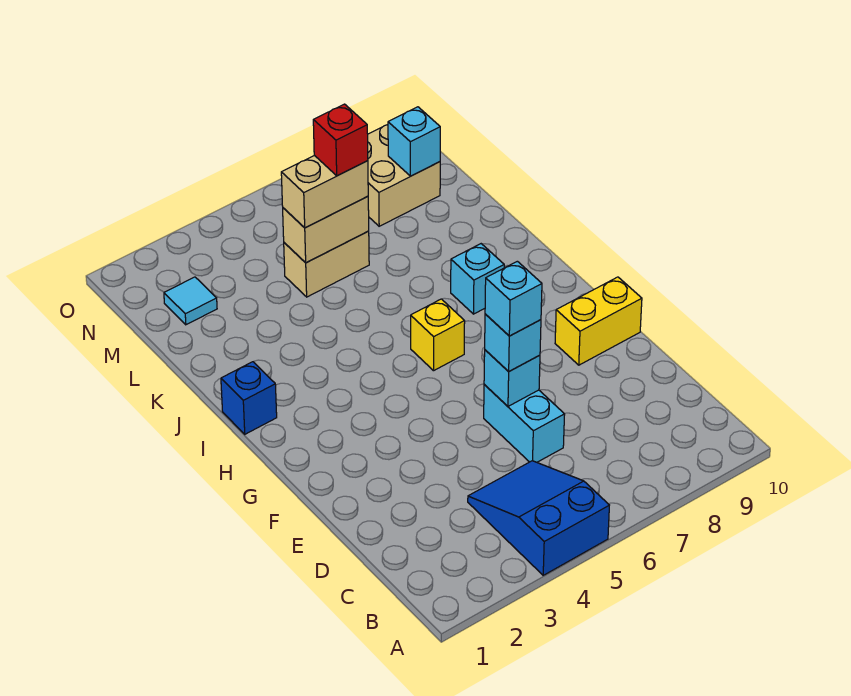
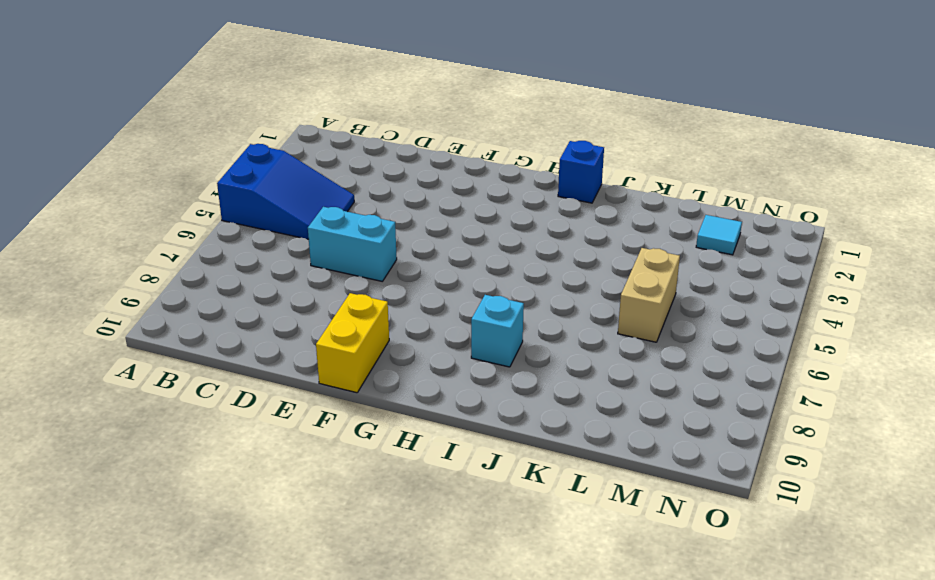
none -> yellow brick H6 level 1
none -> tan brick M8:N9 level 1
none -> cyan brick E6 level 2

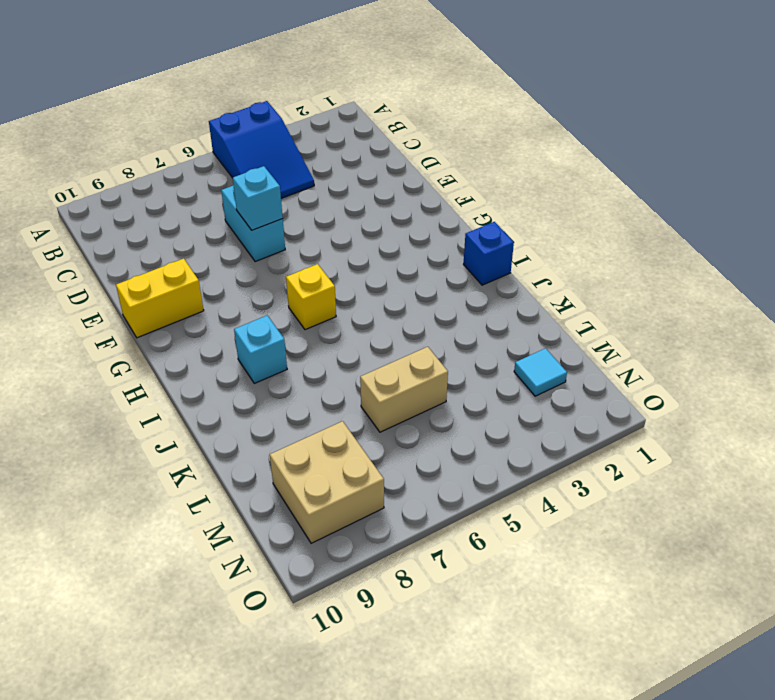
none -> tan brick L5:L6 level 2
none -> cyan brick M9 level 2
none -> cyan brick E6 level 3

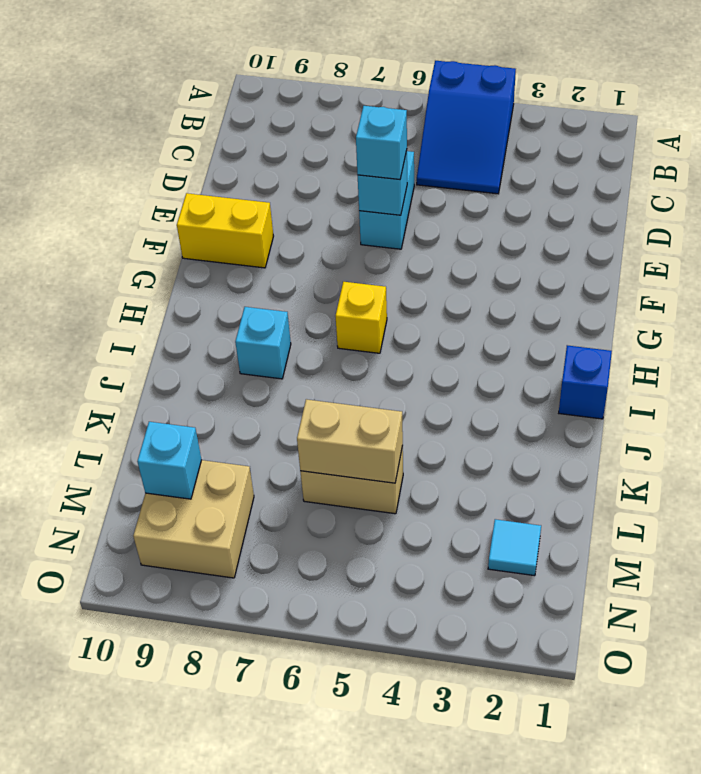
none -> tan brick L5:L6 level 3
none -> cyan brick E6 level 4
none -> red brick L6 level 4

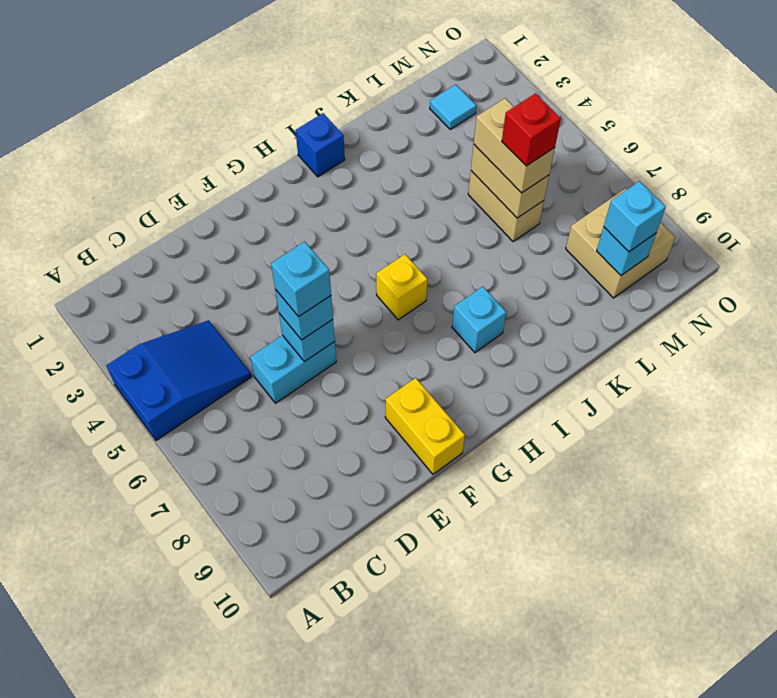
cyan brick M9 level 3 -> none

